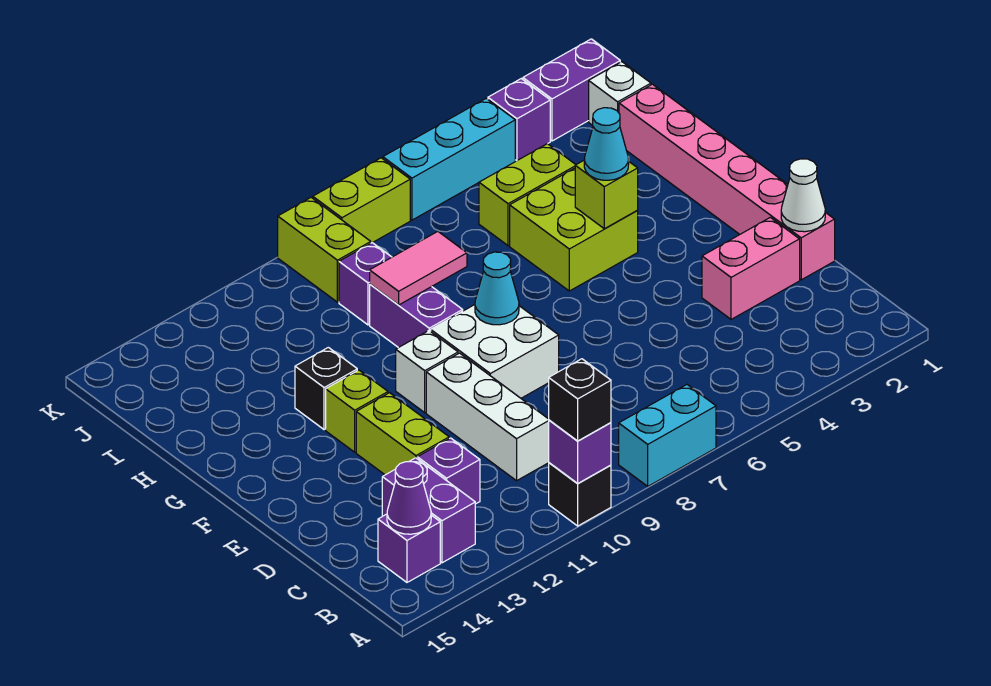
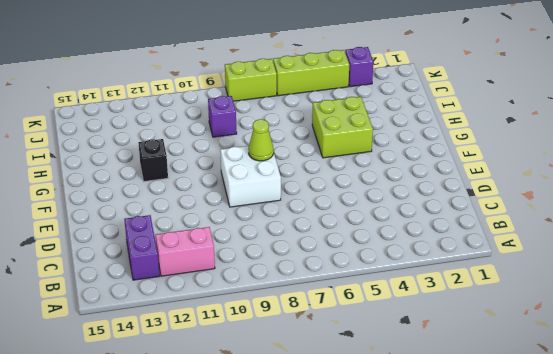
pink brick B11:B12 level 1 -> pink brick D2:D3 level 1
lime cone F8 level 2 -> cyan cone F8 level 2
lime brick K4:K6 level 1 -> cyan brick K4:K6 level 1
none -> cyan brick A7:A8 level 1
none -> black brick A10 level 1
none -> purple brick B14 level 1
none -> white brick C10:E10 level 1

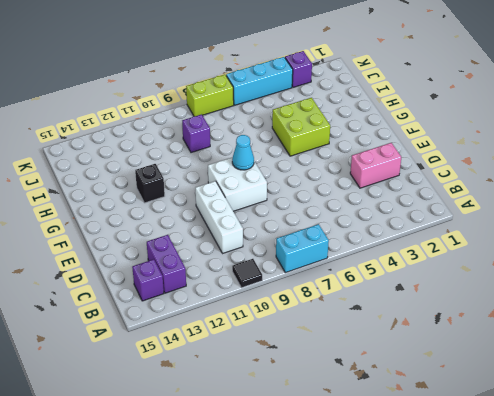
black tile A10 level 1 -> black brick A10 level 1
none -> purple brick C12 level 1
none -> pink brick D1:I1 level 1
none -> lime brick D12:E12 level 1
none -> white brick F10 level 1

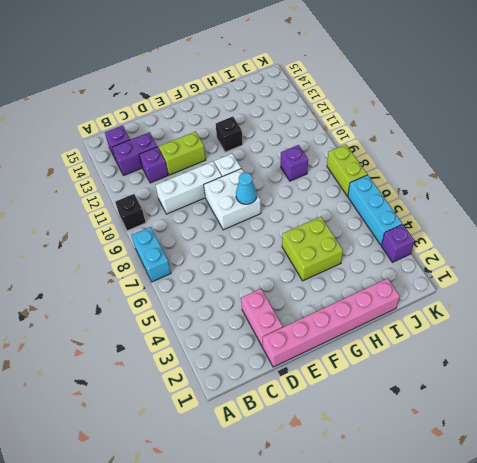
none -> lime brick F12 level 1
none -> purple brick G9:H9 level 1
none -> lime brick I4:I5 level 1
none -> white brick J1 level 1

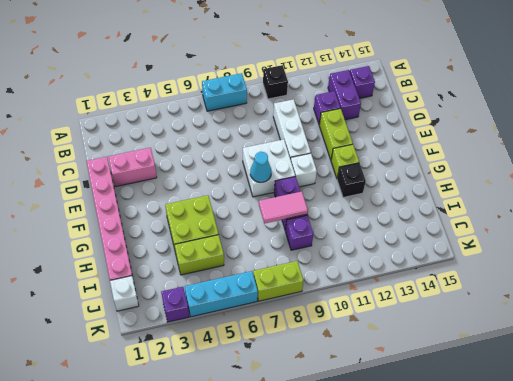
none -> lime brick J9:K9 level 1
none -> purple brick K1:K2 level 1
none -> purple brick A10 level 2
none -> purple cone B14 level 2

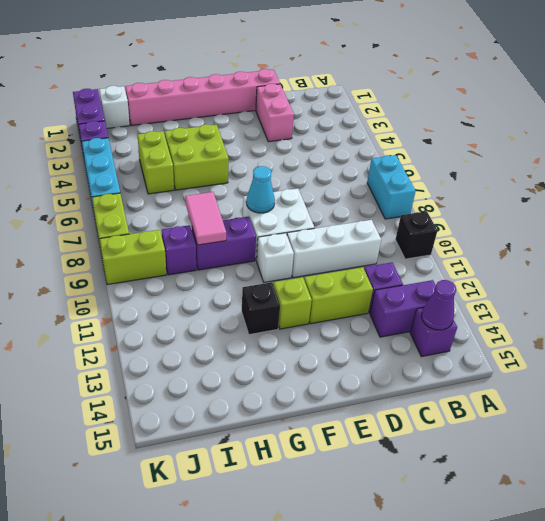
none -> purple brick A10 level 2
none -> white cone D1 level 2
none -> lime brick G4 level 2
none -> black brick A10 level 3

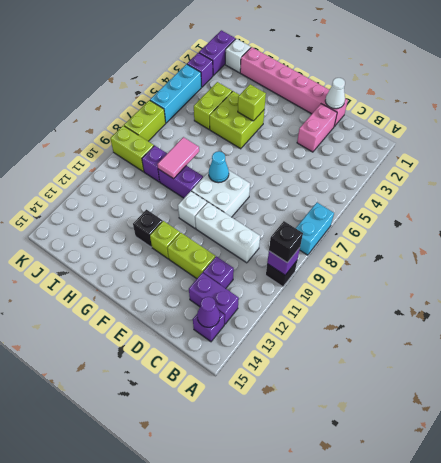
none -> cyan cone G4 level 3

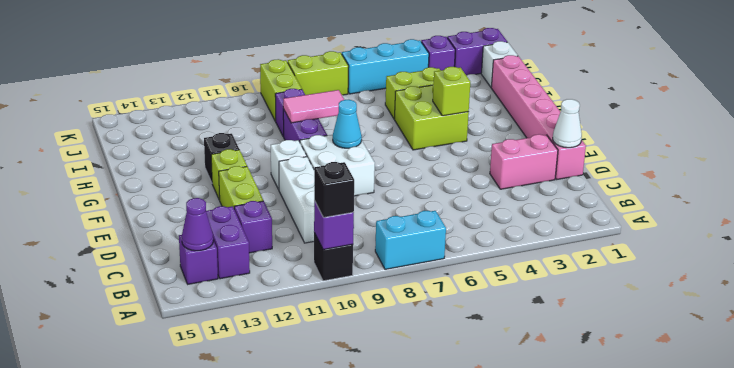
none -> cyan cone G4 level 3

